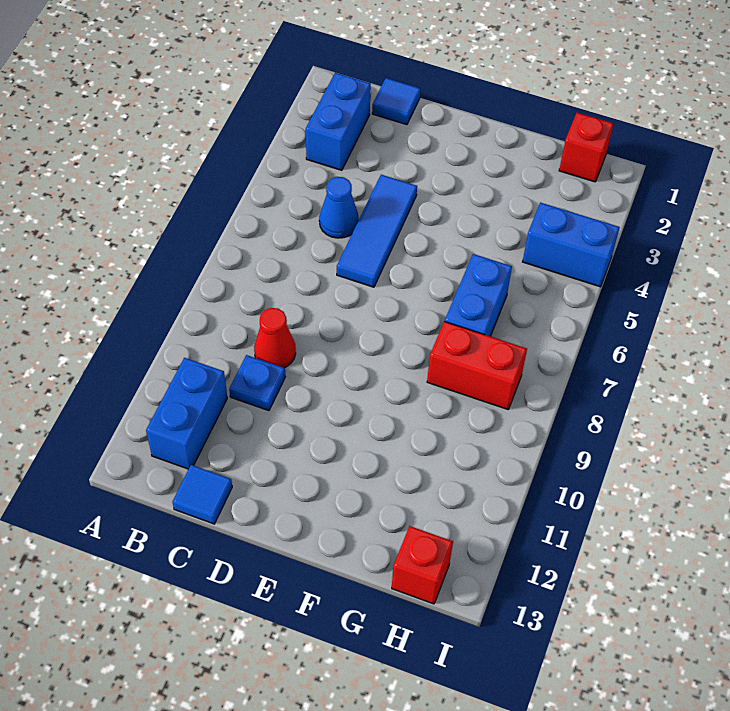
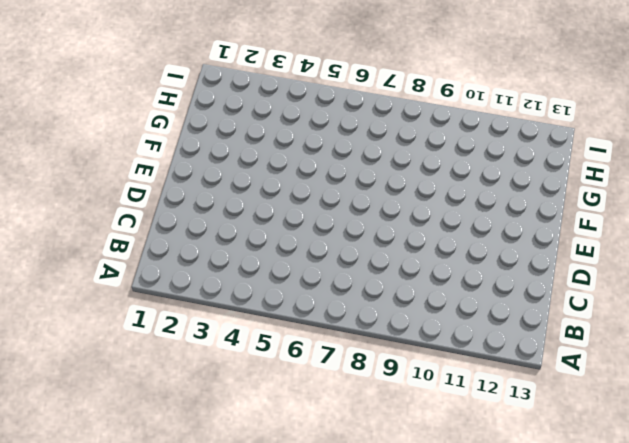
none -> blue brick B2:B3 level 1
none -> blue brick B11:B12 level 1
none -> blue tile C1 level 1

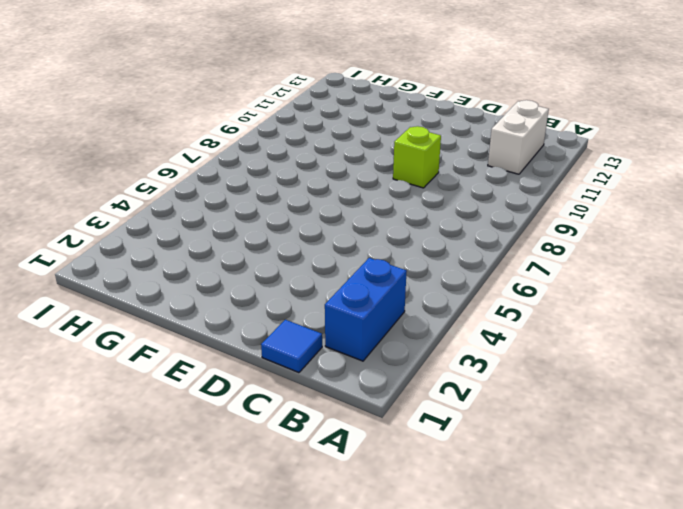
white brick B11:B12 level 1 -> blue brick B11:B12 level 1
lime brick D9 level 1 -> none
none -> blue cone C5 level 1
none -> red cone C9 level 1
none -> blue plate C10 level 1

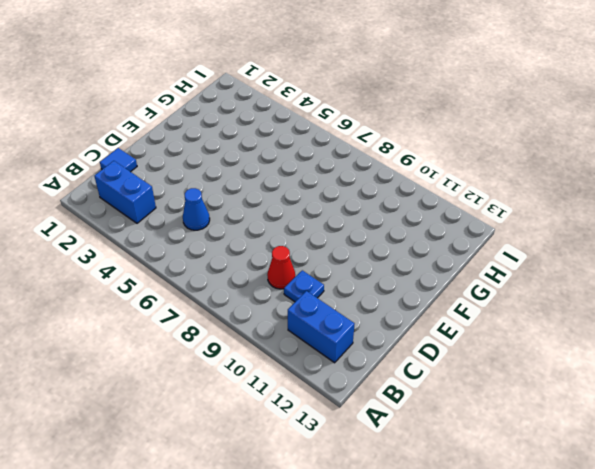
none -> blue tile C13 level 1
none -> blue tile D4:D6 level 1
none -> blue brick G6:G7 level 1

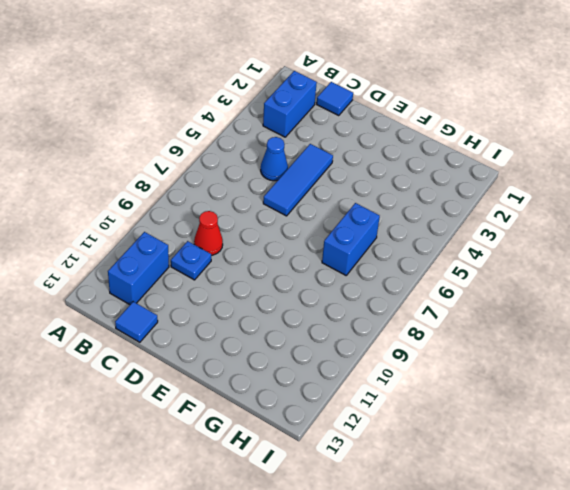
none -> red brick G8:H8 level 1
none -> red brick H1 level 1
none -> blue brick H4:I4 level 1

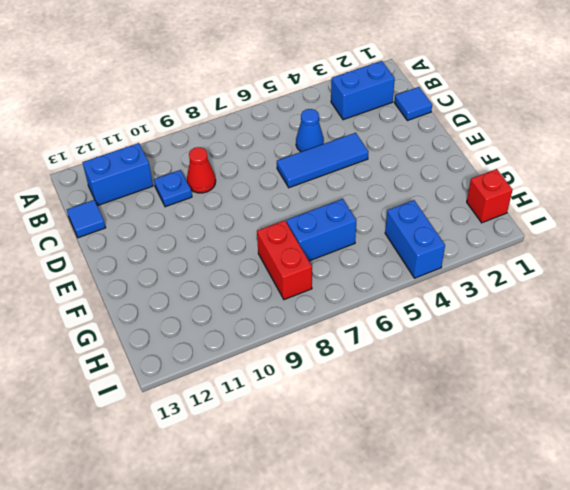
none -> red brick H13 level 1

